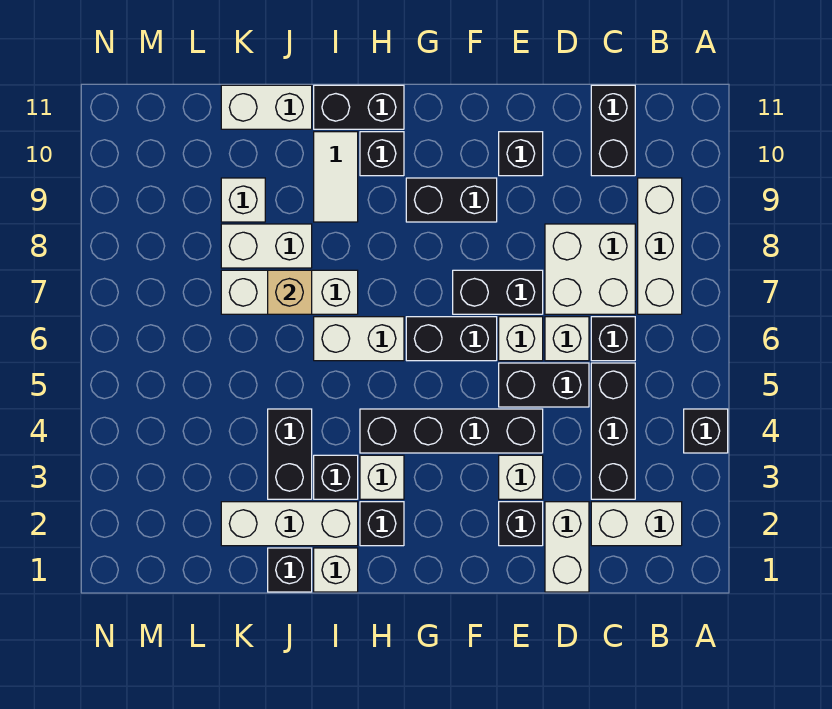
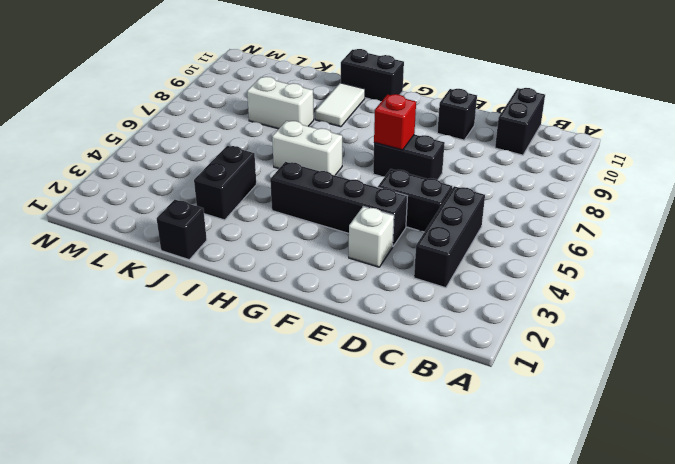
red brick F7 level 2 -> none
none -> black brick A4 level 1
none -> white brick B2:C2 level 1
none -> white brick B7:B9 level 1
none -> black brick C6 level 1

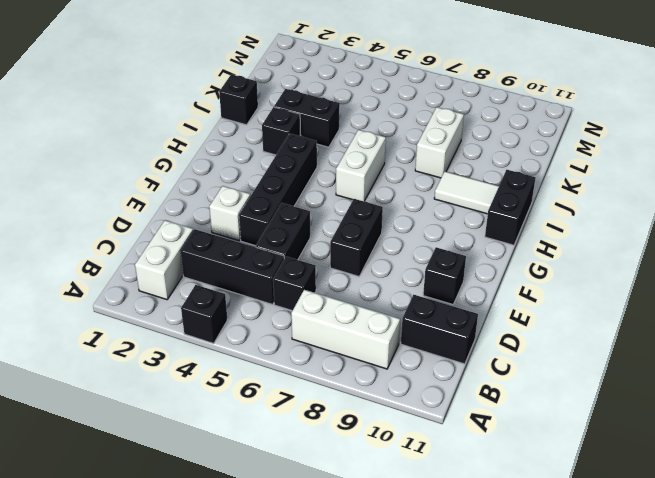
none -> white brick C7:D8 level 1
none -> white brick D1:D2 level 1
none -> white brick D6 level 1
none -> black brick E2 level 1

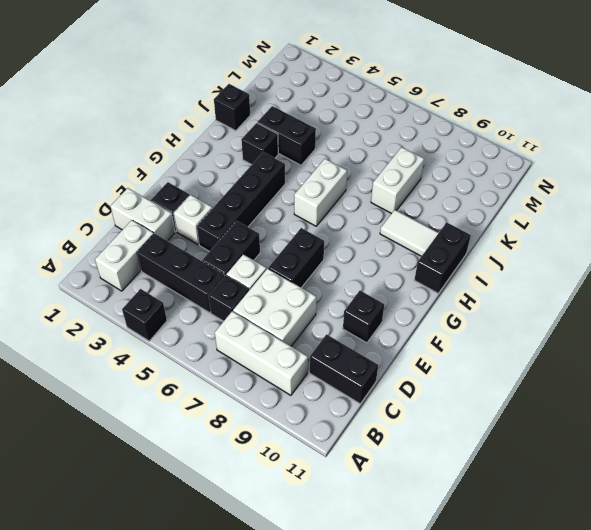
none -> white brick E6 level 1
none -> black brick F6:G6 level 1
none -> black brick F9:G9 level 1
none -> black brick H2 level 1

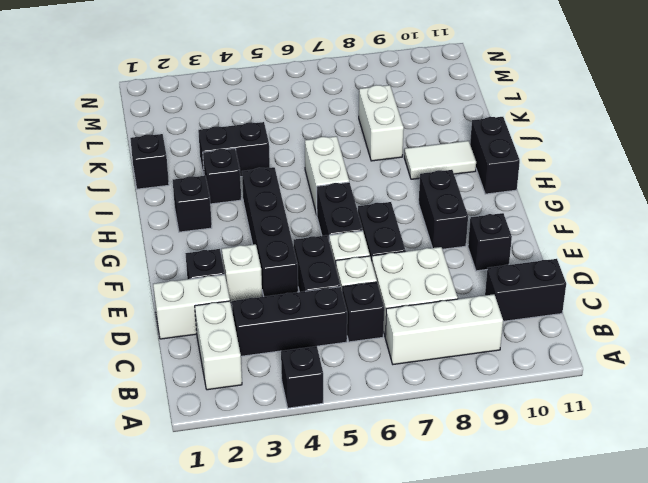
none -> white brick H3 level 1
none -> black brick H10 level 1
none -> white brick I1 level 1
none -> white brick I2:K2 level 1

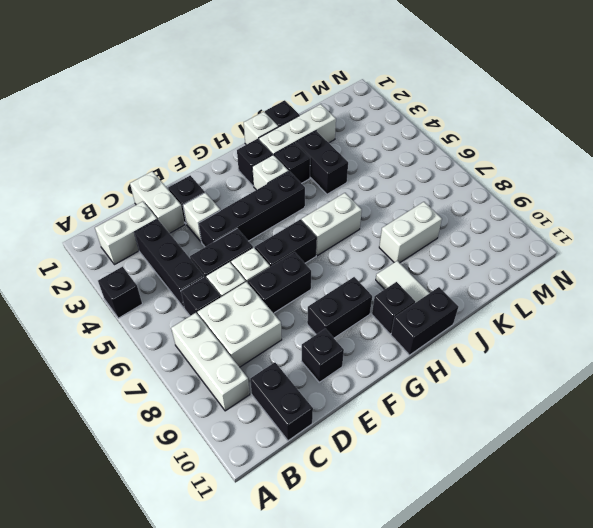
none -> white brick I7:K7 level 1
none -> white brick J11:K11 level 1
none -> white brick K9 level 1
none -> tan brick J7 level 2

